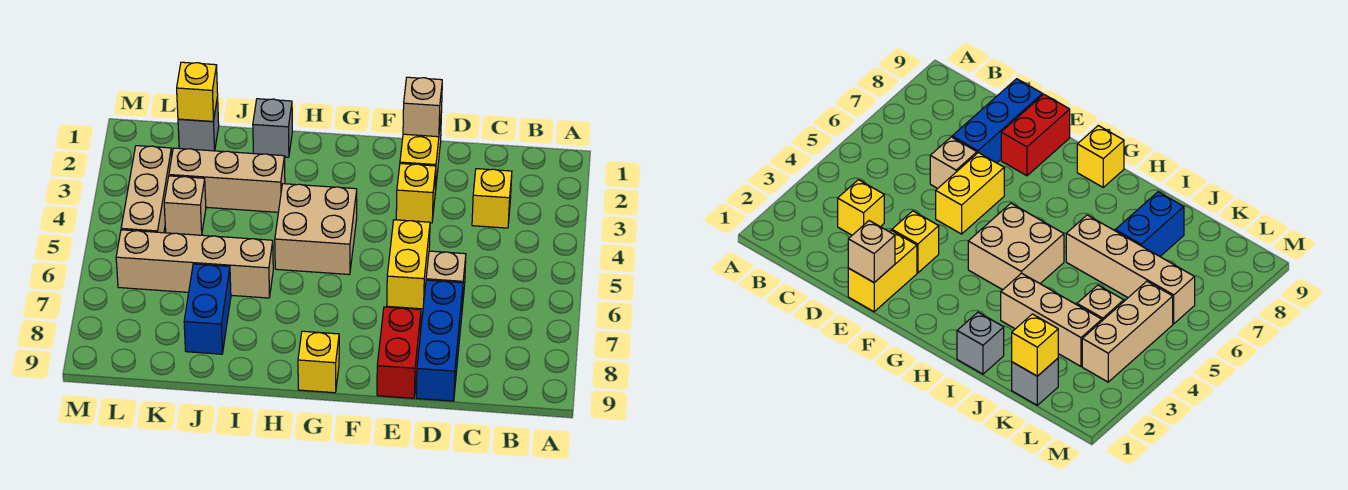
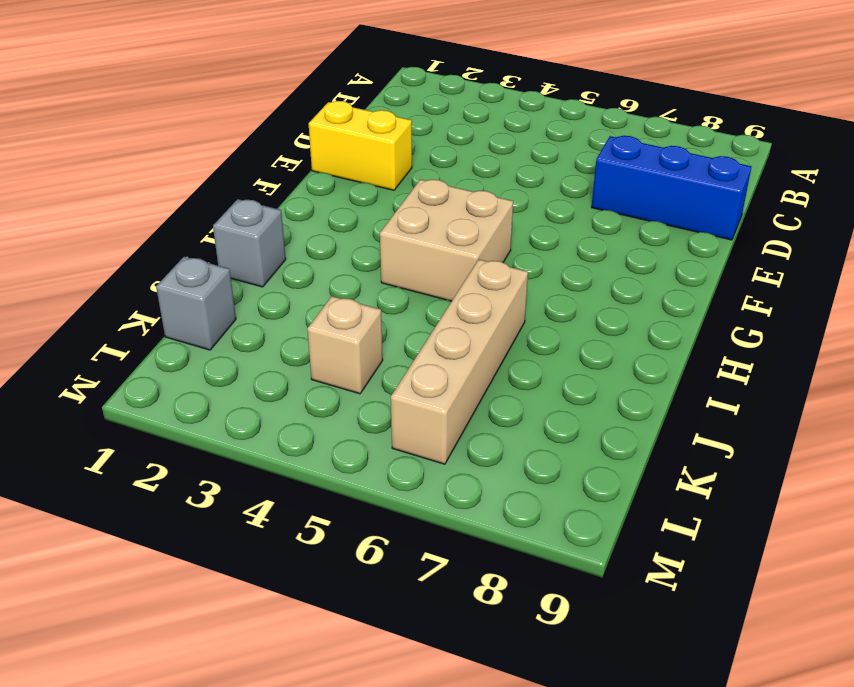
none -> yellow brick C3 level 1
none -> tan brick D6 level 1
none -> yellow brick E3 level 1

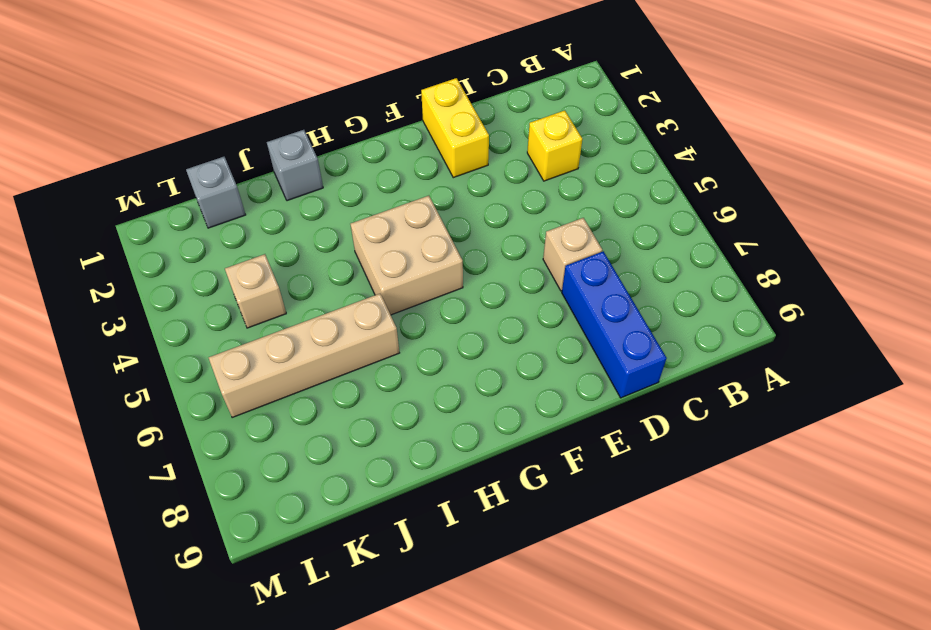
none -> yellow brick E3 level 1
none -> yellow brick E5:E6 level 1
none -> red brick E8:E9 level 1

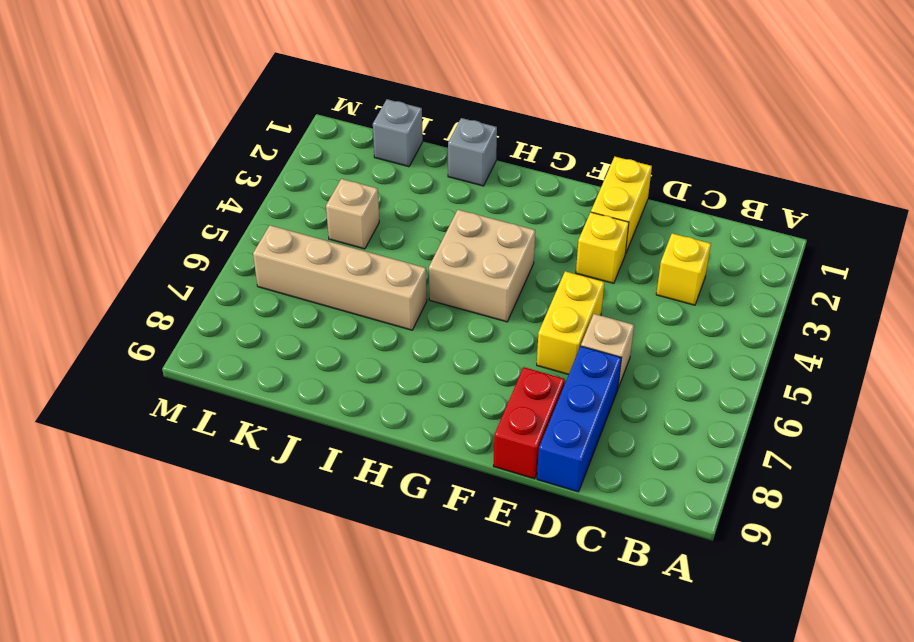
none -> yellow brick G9 level 1
none -> tan brick I3:K3 level 1
none -> blue brick J7:J8 level 1

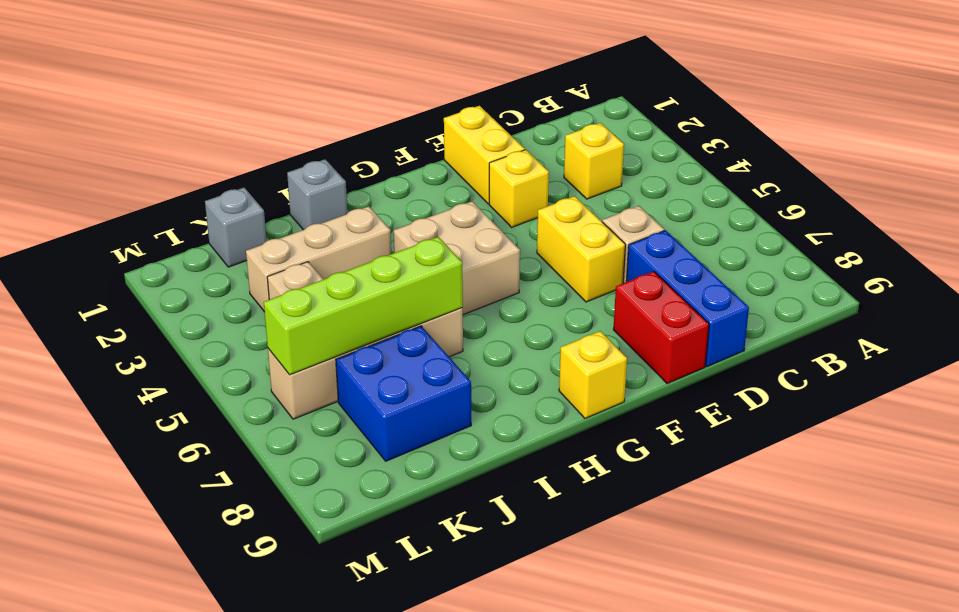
lime brick I6:L6 level 2 -> none
blue brick J7:K8 level 1 -> blue brick J7:J8 level 1
none -> tan brick L3:L5 level 1
none -> tan brick E1 level 2
none -> yellow brick K1 level 2

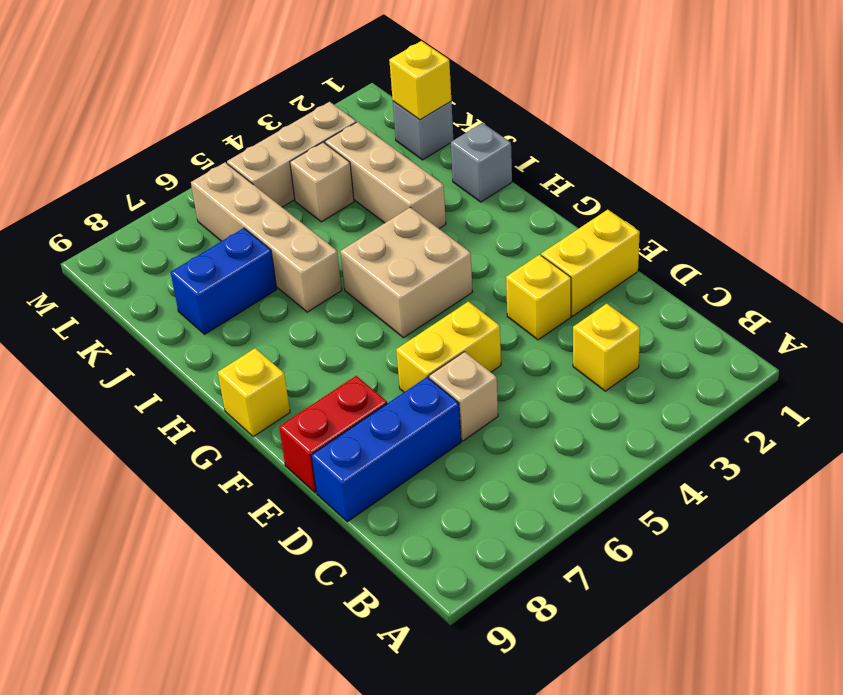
none -> tan brick E1 level 2

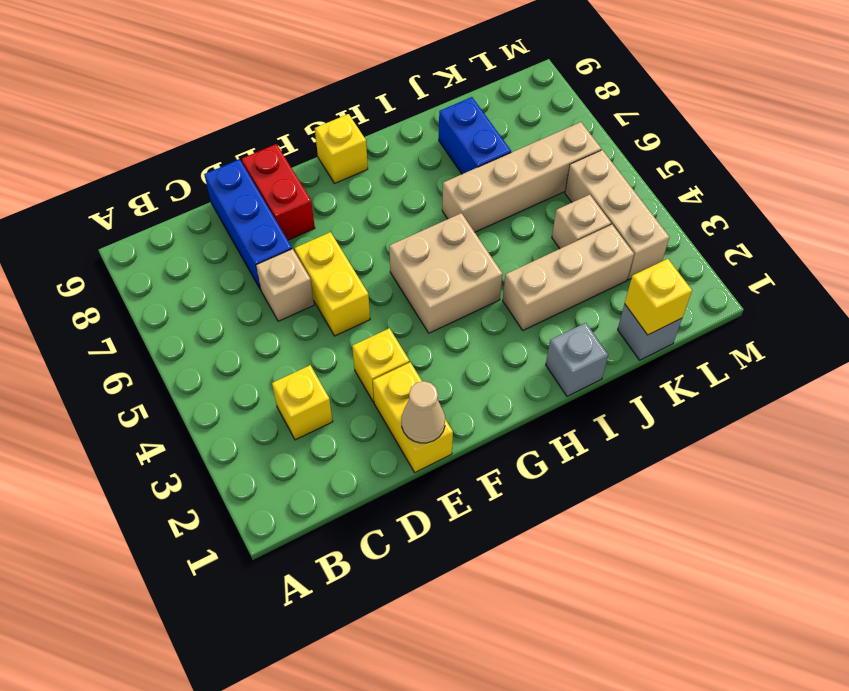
tan cone E1 level 2 -> tan brick E1 level 2

